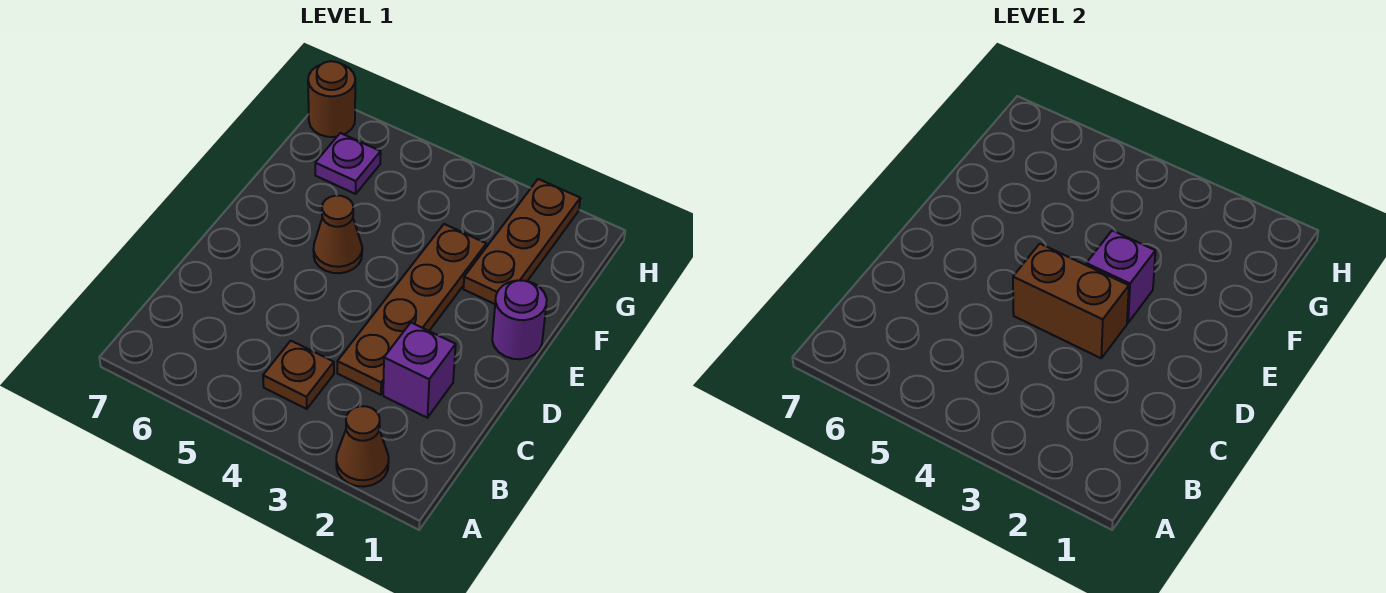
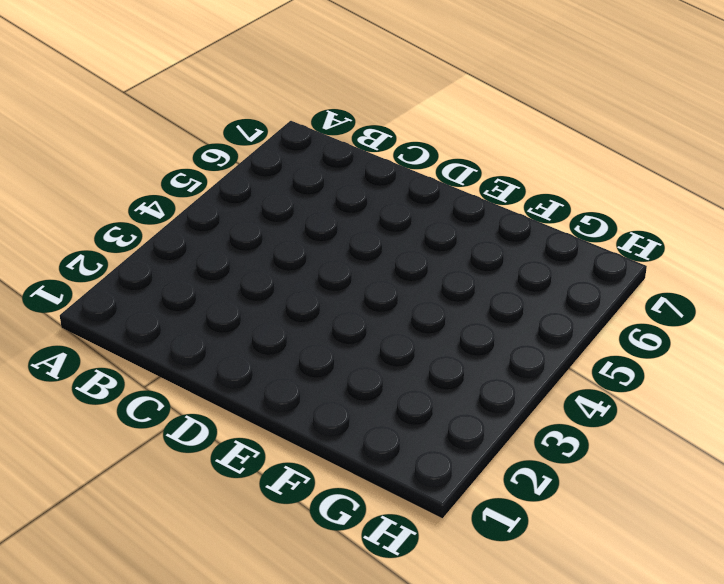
none -> brown cone A2 level 1
none -> brown plate B4 level 1

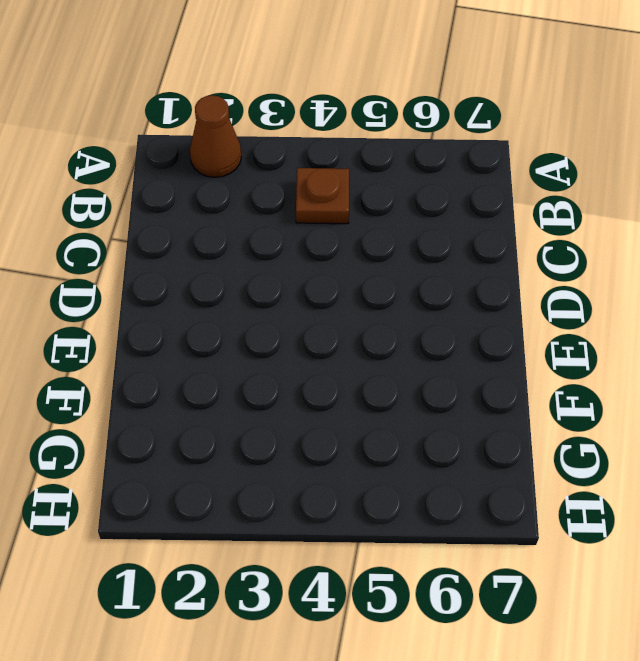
none -> purple brick C2 level 1
none -> brown plate C3:F3 level 1

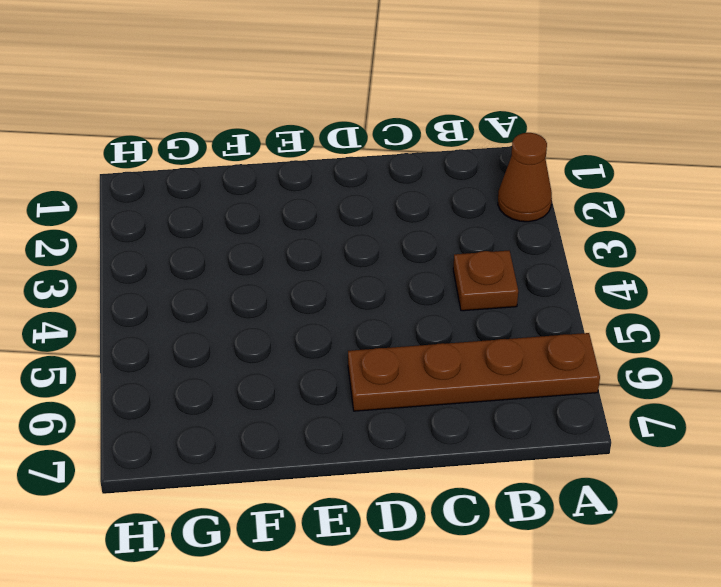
brown plate A6:D6 level 1 -> brown plate C3:F3 level 1
none -> purple brick C2 level 1
none -> purple round brick E1 level 1

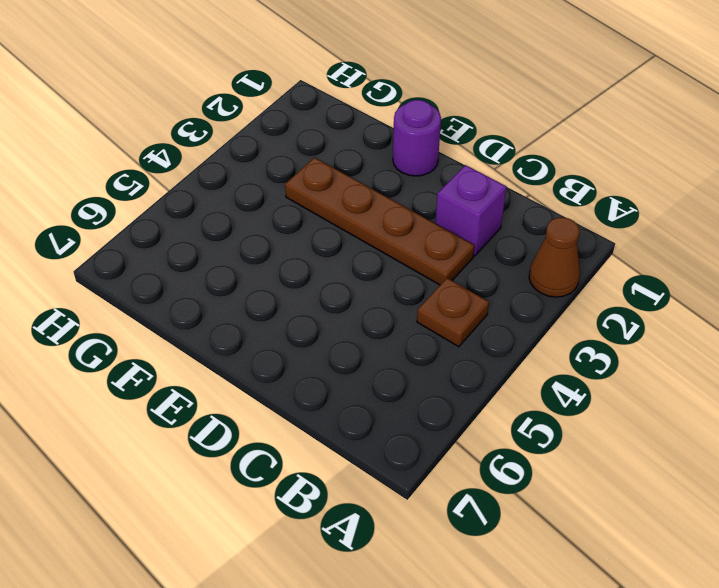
none -> brown cone E5 level 1
none -> brown plate F2:H2 level 1

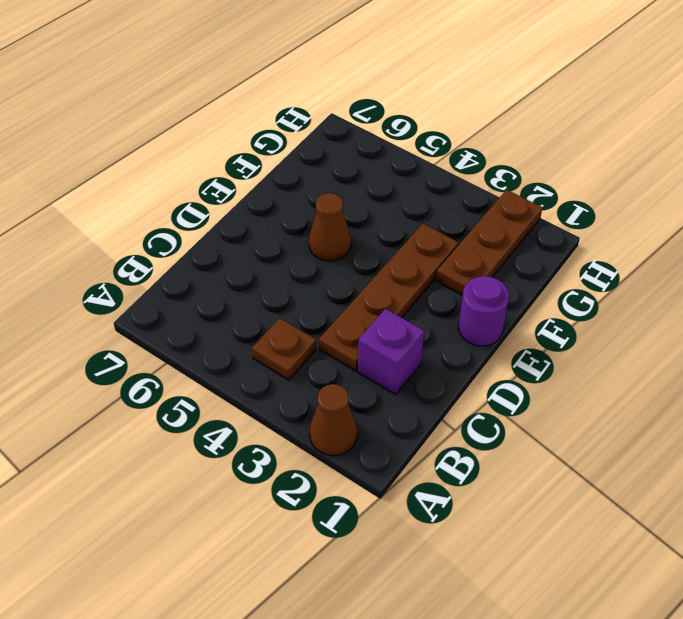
none -> purple plate G6 level 1
none -> brown round brick H7 level 1

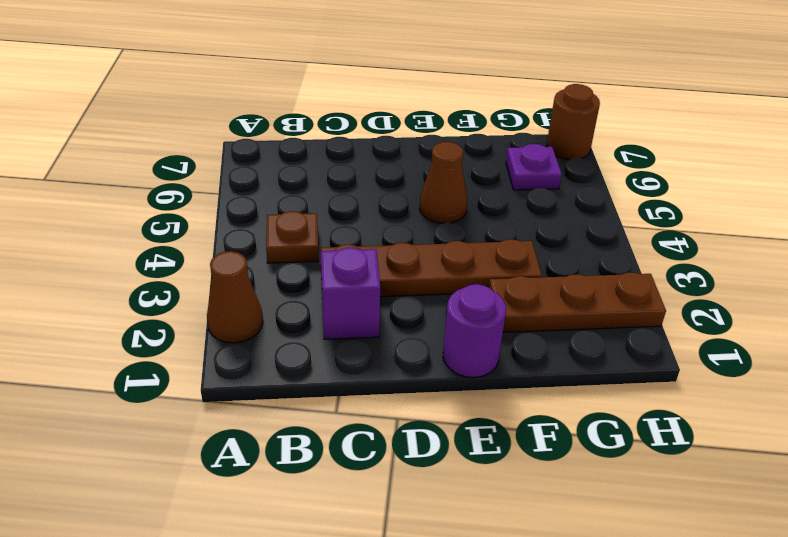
none -> brown brick D3:D4 level 2
none -> purple brick E3 level 2

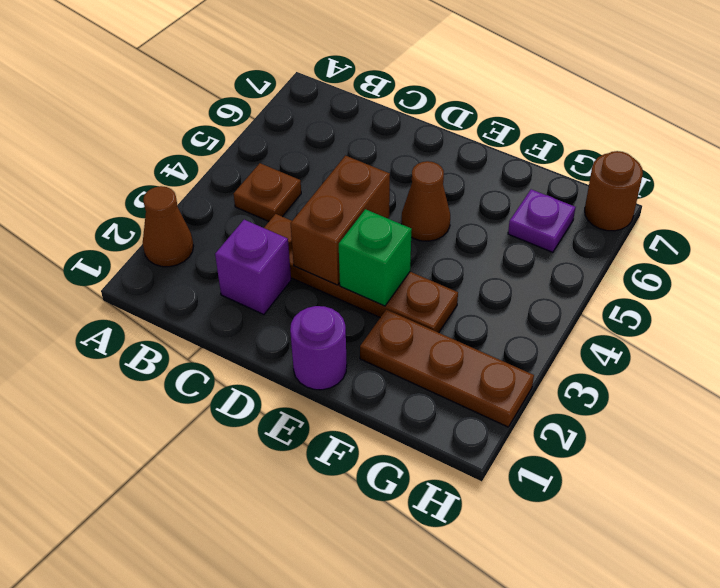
green brick E3 level 2 -> purple brick E3 level 2

